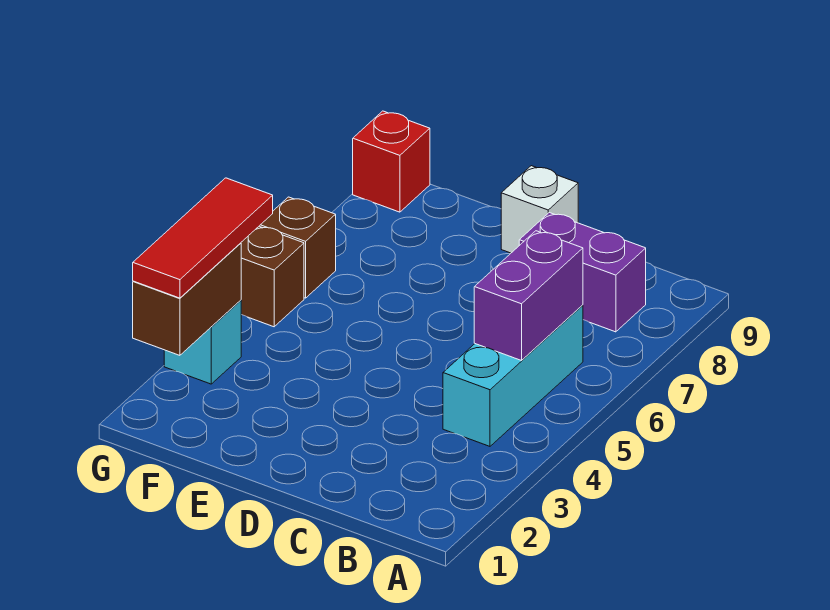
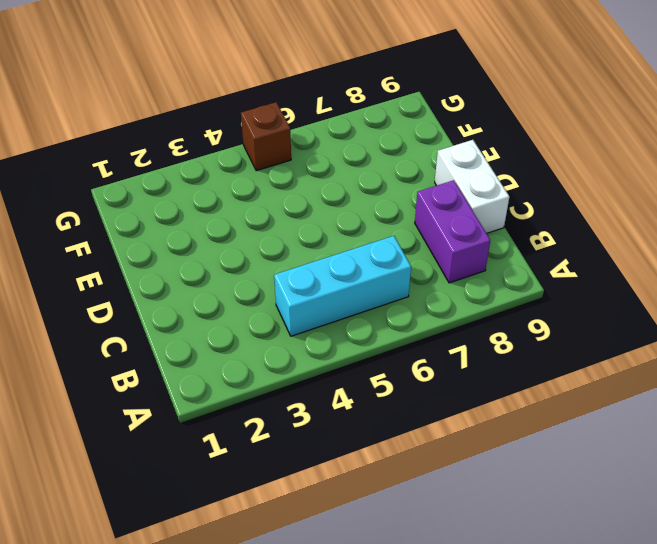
white brick C9:D9 level 1 -> white brick D9 level 1
none -> cyan brick G3 level 1
none -> brown brick G6 level 1

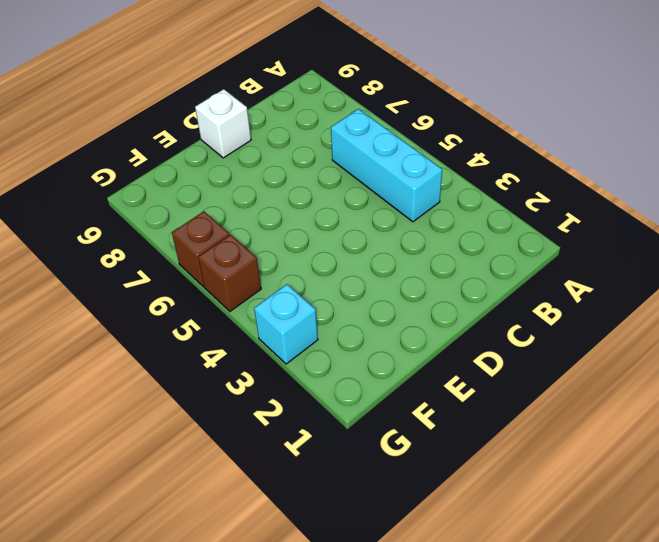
none -> purple brick B8:C8 level 1
none -> red brick G9 level 1

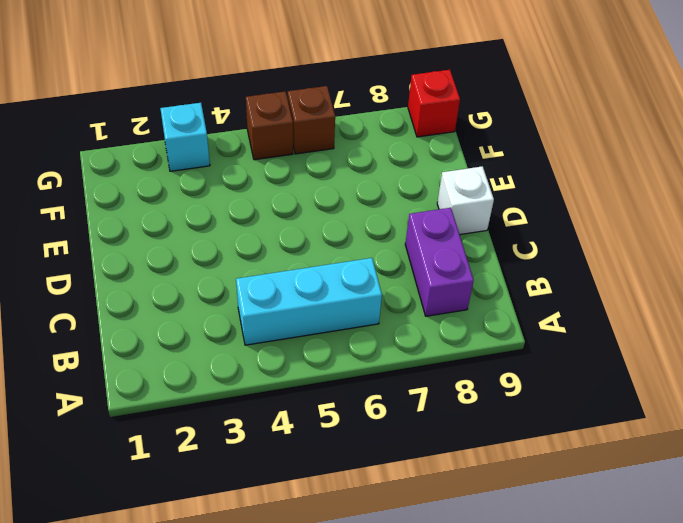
none -> purple brick B5:B6 level 2
none -> brown brick G2:G3 level 2

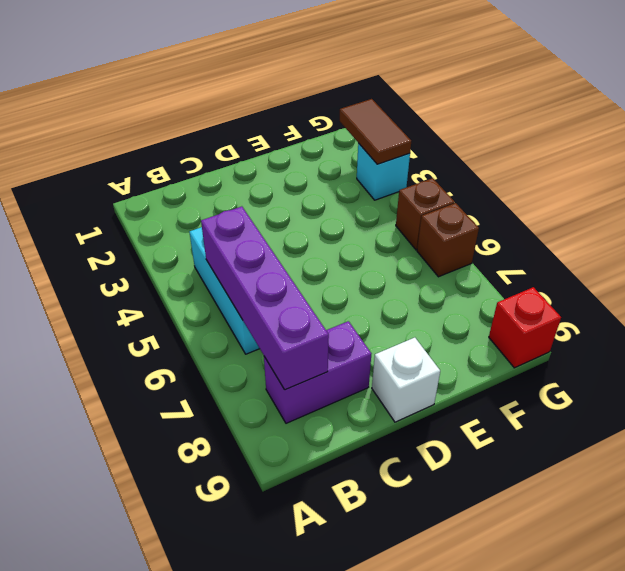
purple brick B5:B8 level 2 -> purple brick B5:B6 level 2
brown tile G2:G3 level 2 -> brown brick G2:G3 level 2
none -> red tile G2:G4 level 3

